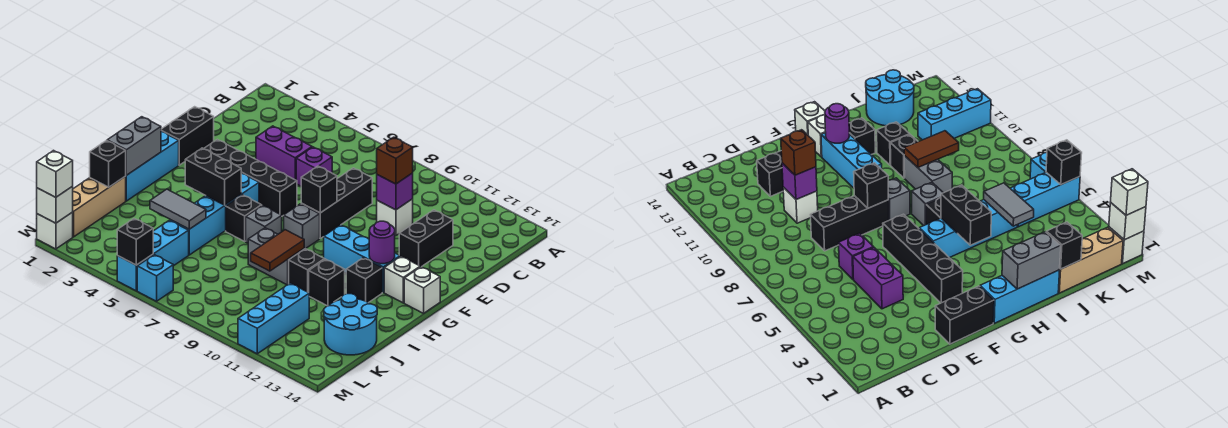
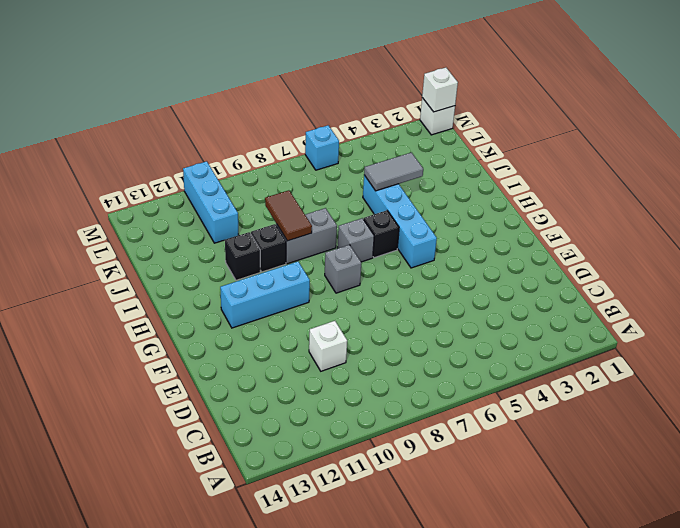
none -> purple brick D4:D5 level 1
none -> purple brick D6 level 1
none -> black brick D8:F8 level 1
none -> black brick D12:E12 level 1

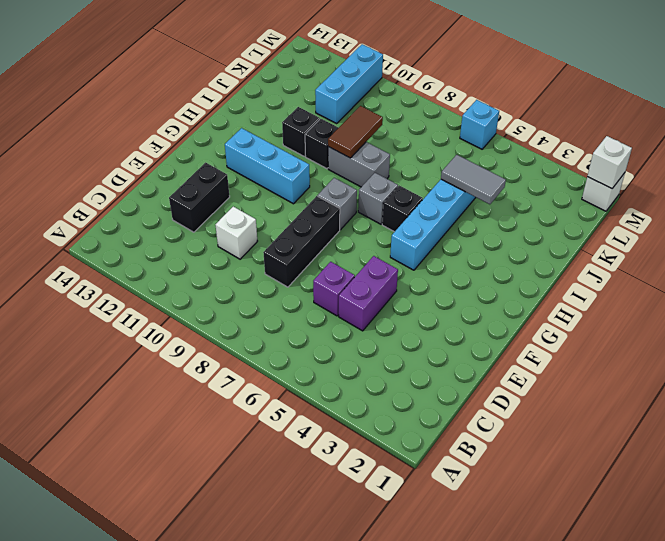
purple brick D5:E5 level 1 -> purple brick D4:D5 level 1
none -> black brick E1:F1 level 1
none -> black brick F3:F6 level 1
none -> cyan brick G1:I1 level 1
none -> white brick G13 level 1

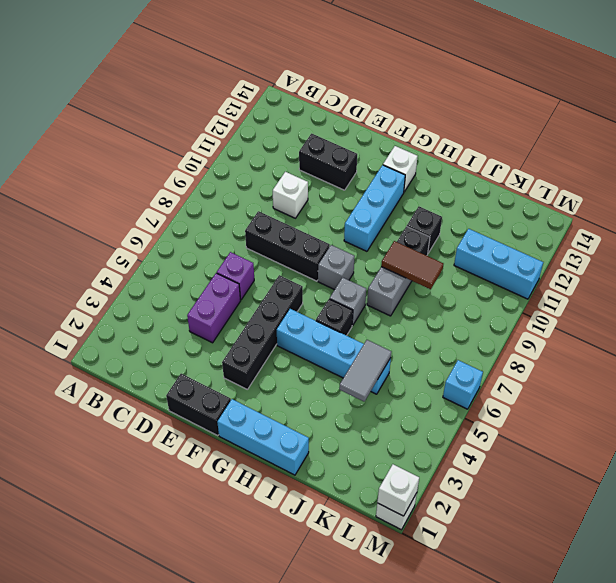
none -> white brick G14 level 1
none -> black brick H12 level 1
none -> tan brick J1:L1 level 1
none -> cyan round brick J13:K14 level 1

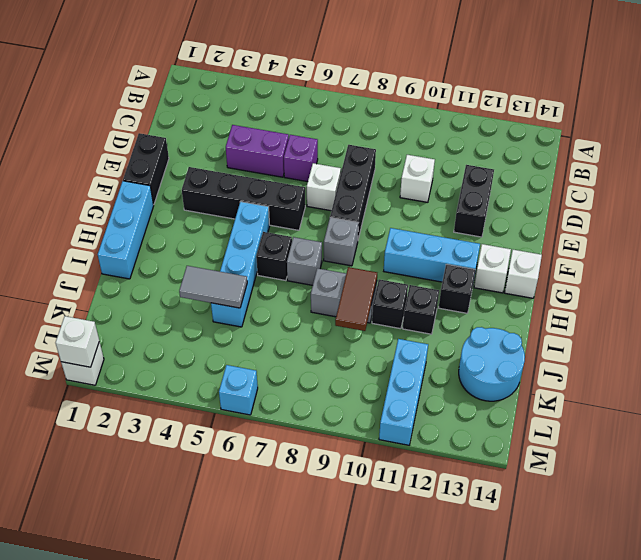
white brick E7 level 1 -> white brick M1 level 3
none -> tan brick J1:L1 level 1
none -> cyan brick K5:M5 level 1
none -> purple brick D10 level 2
none -> black brick F8 level 2

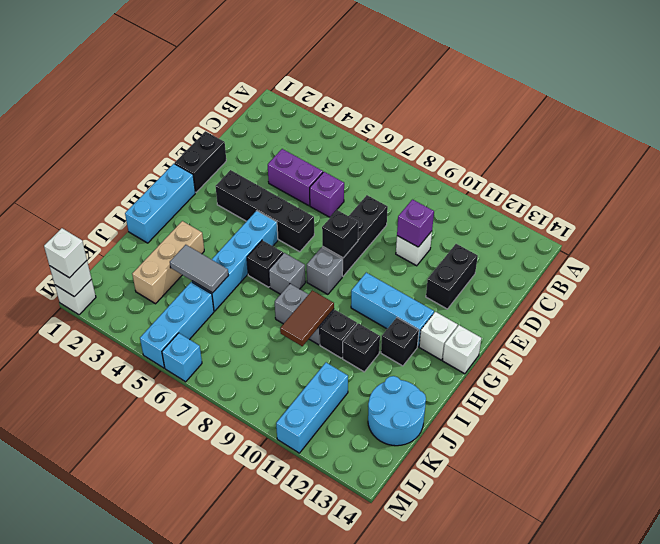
tan brick I3:K3 level 1 -> tan brick J1:L1 level 1
none -> purple round brick G12 level 2
none -> grey brick H1:I1 level 2
none -> black brick H4:H5 level 2
none -> black brick J1 level 2

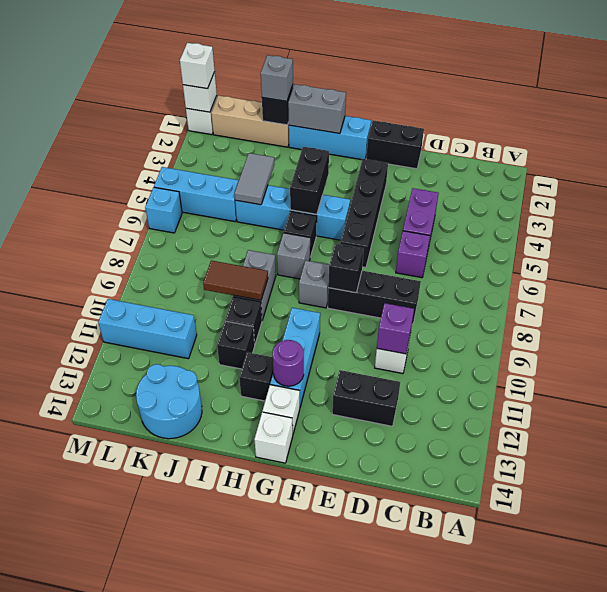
grey brick J1 level 3 -> none
none -> black brick M5 level 2
none -> brown brick D10 level 3

